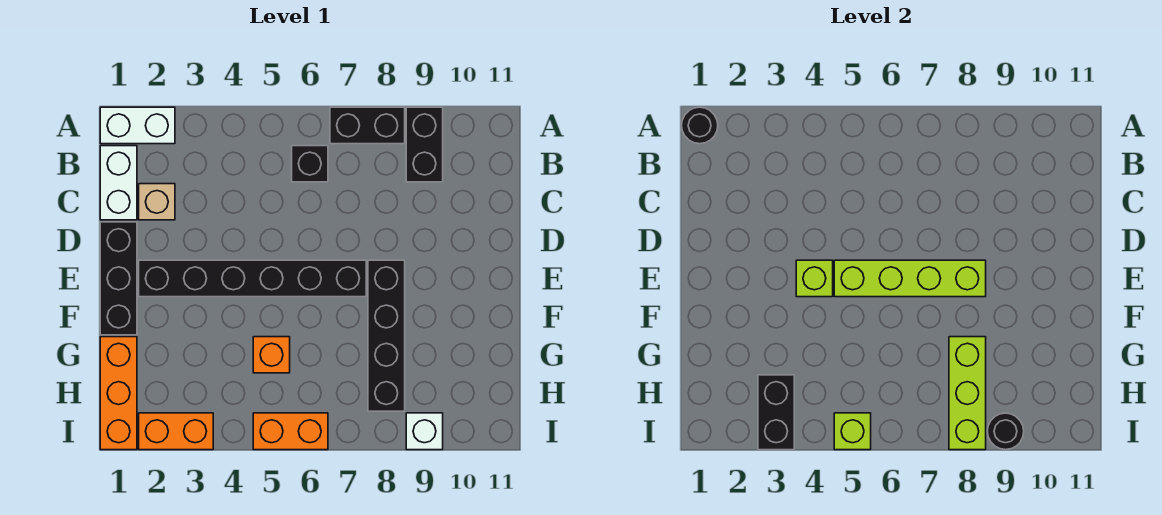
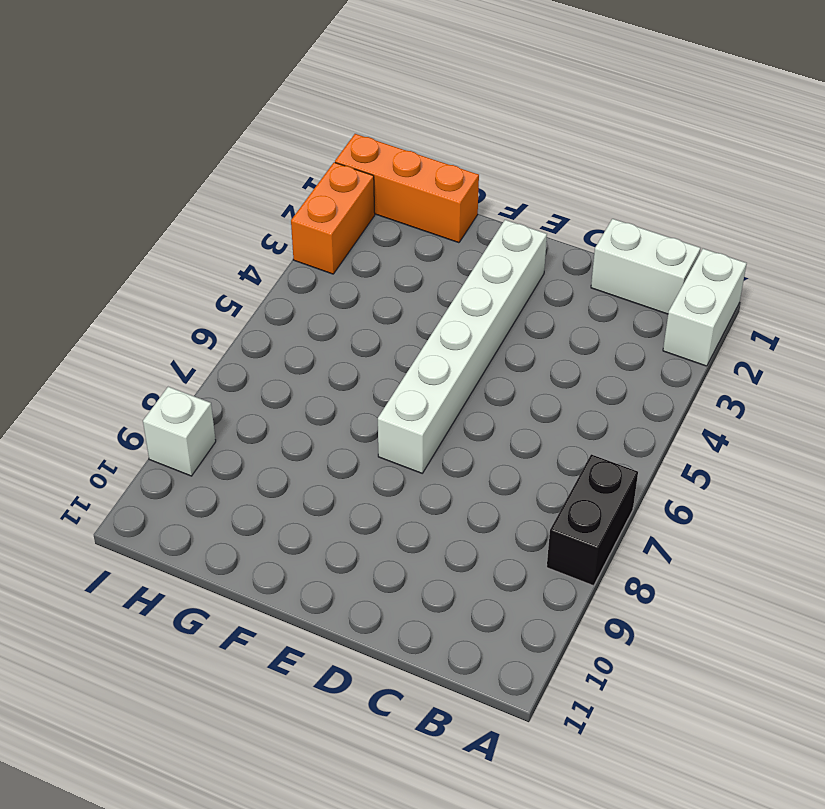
white brick E2:E7 level 1 -> black brick E2:E7 level 1
none -> black brick A9:B9 level 1
none -> black brick B6 level 1
none -> tan brick C2 level 1

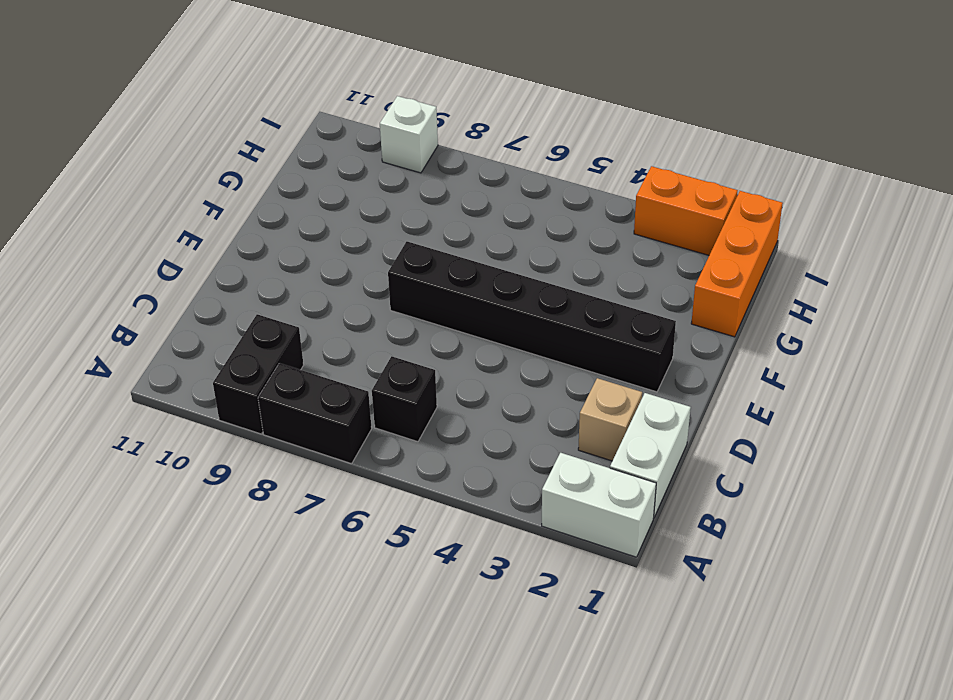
none -> black brick D1:F1 level 1
none -> black brick E8:H8 level 1
none -> orange brick G5 level 1

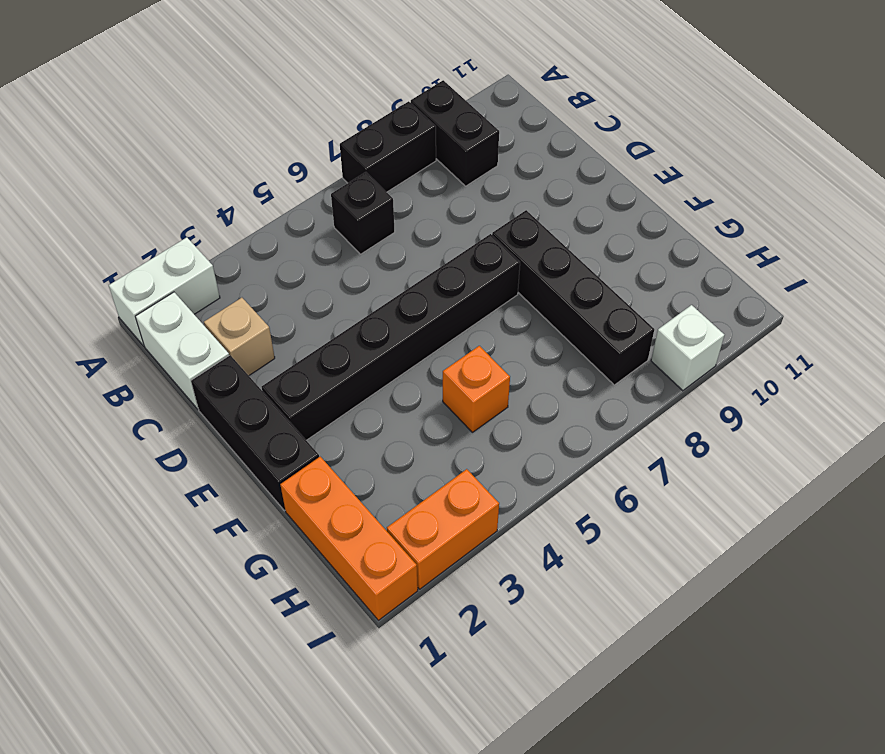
none -> orange brick I5:I6 level 1
none -> black round brick A1 level 2
none -> lime brick E4 level 2

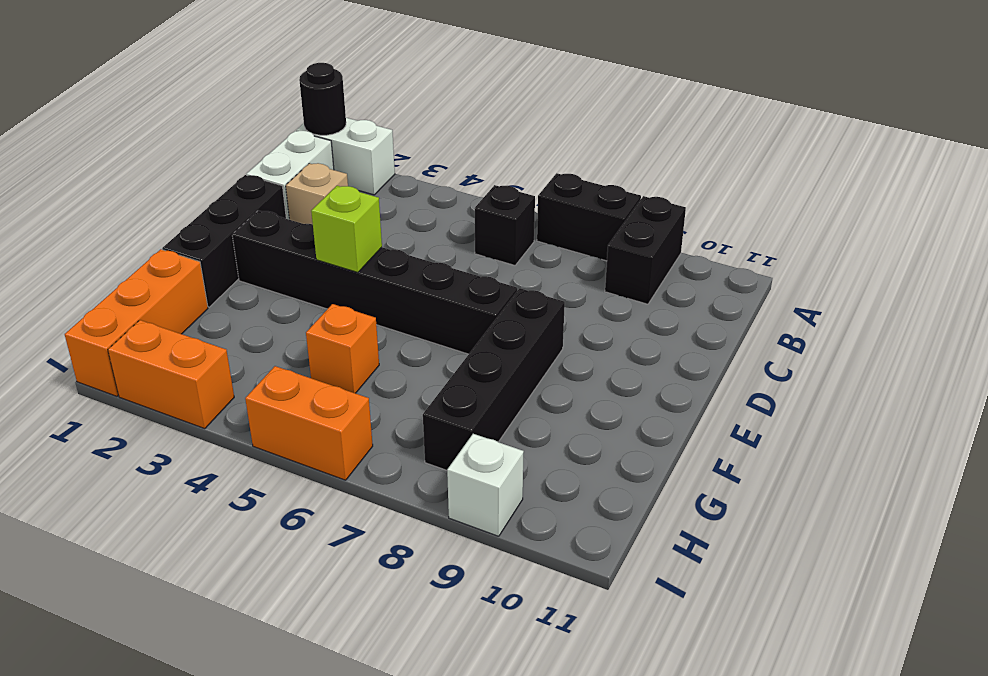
none -> lime brick E5:E8 level 2
none -> lime brick G8:I8 level 2
none -> black brick H3:I3 level 2

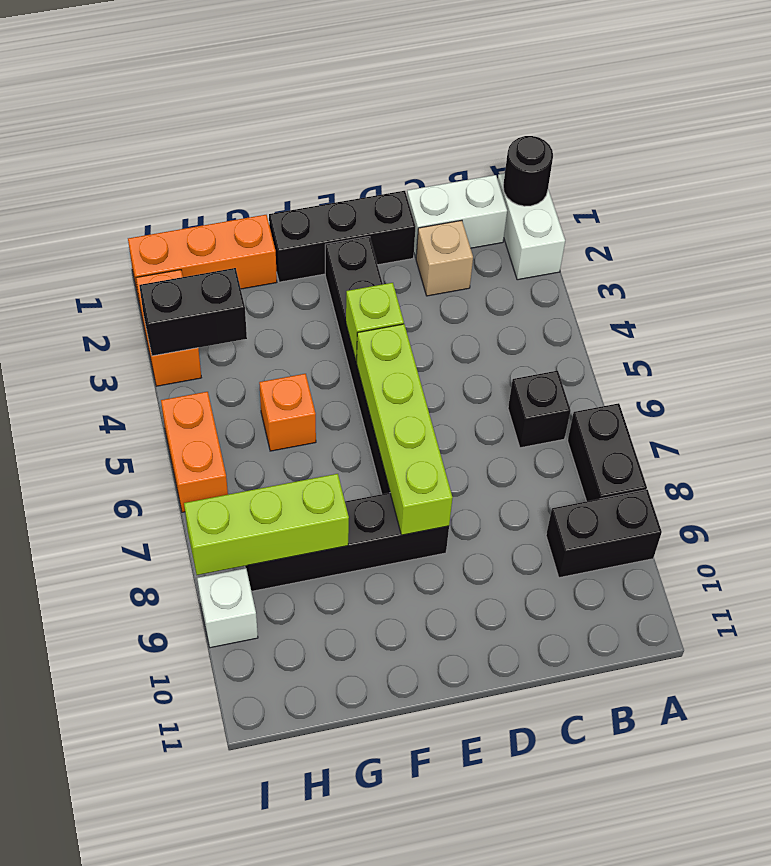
none -> lime brick I5 level 2
none -> black round brick I9 level 2

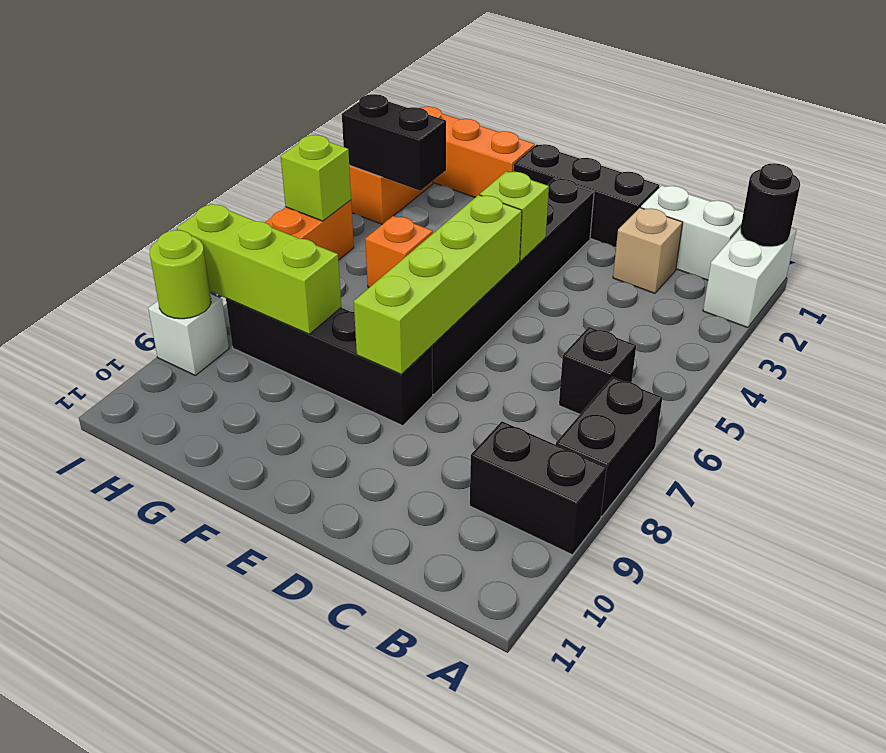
lime round brick I9 level 2 -> black round brick I9 level 2

